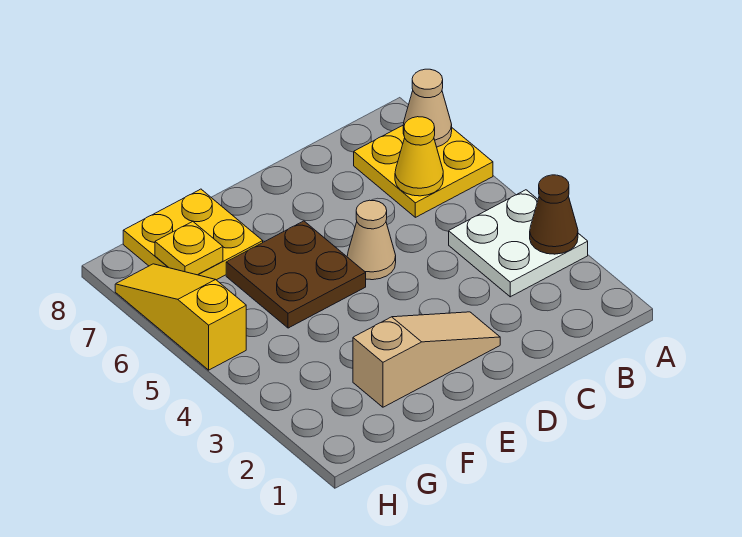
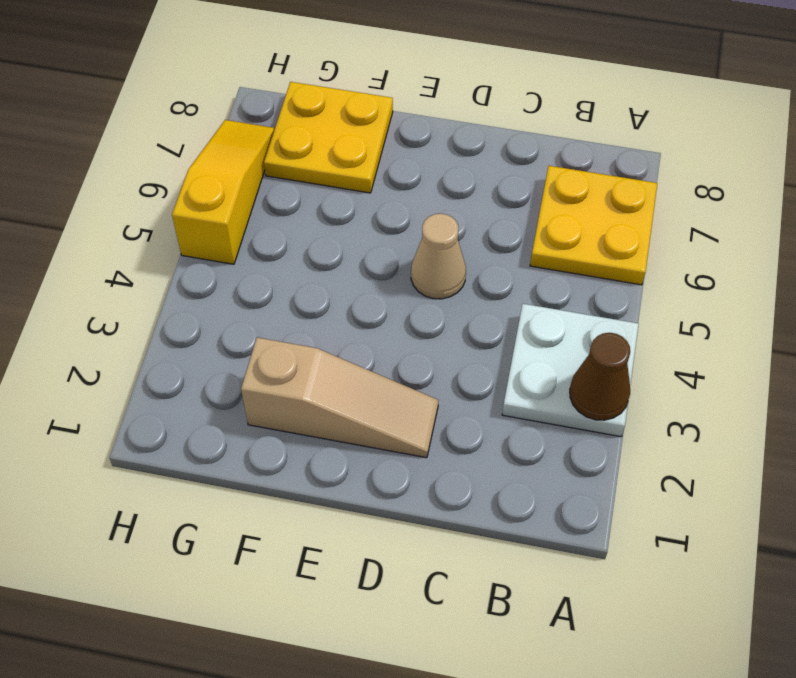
none -> brown plate E5:F6 level 1
none -> tan cone A7 level 2

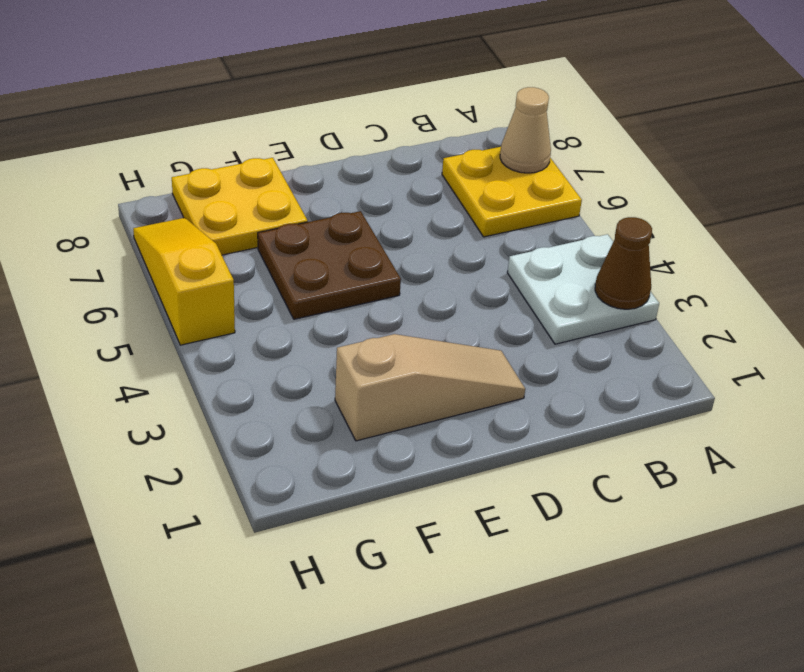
none -> tan cone D5 level 1
none -> yellow cone B6 level 2

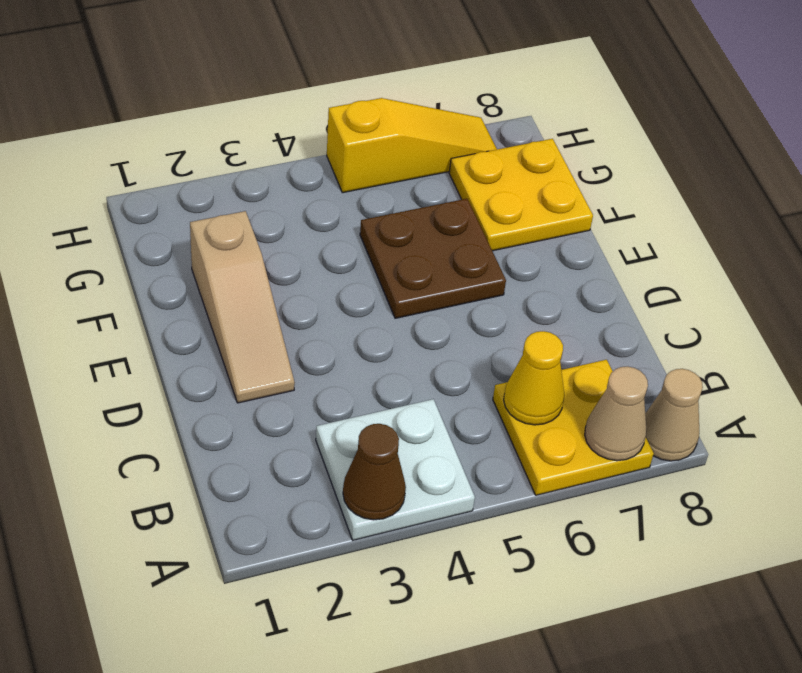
tan cone A8 level 1 -> tan cone D5 level 1
none -> yellow plate G7 level 2

